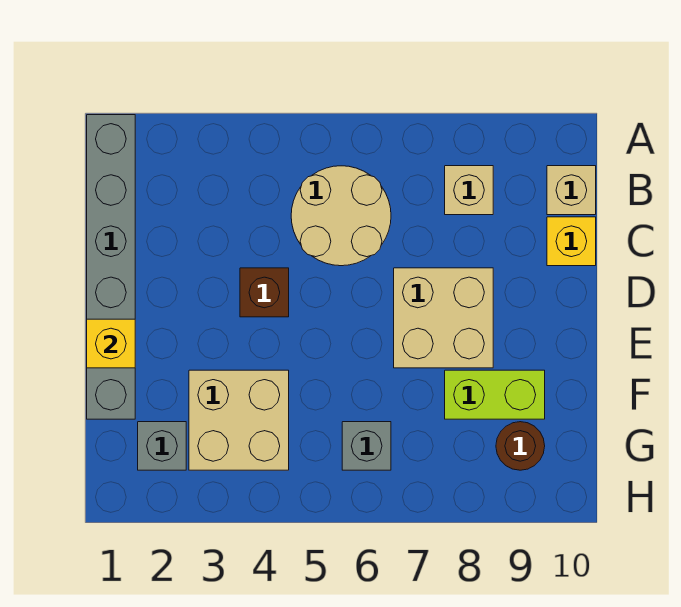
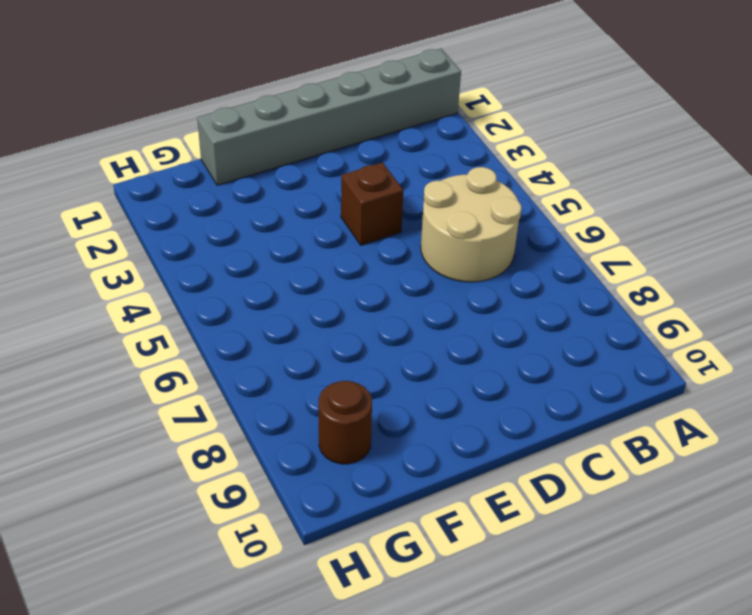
none -> tan brick B8 level 1
none -> tan brick B10 level 1
none -> yellow brick C10 level 1

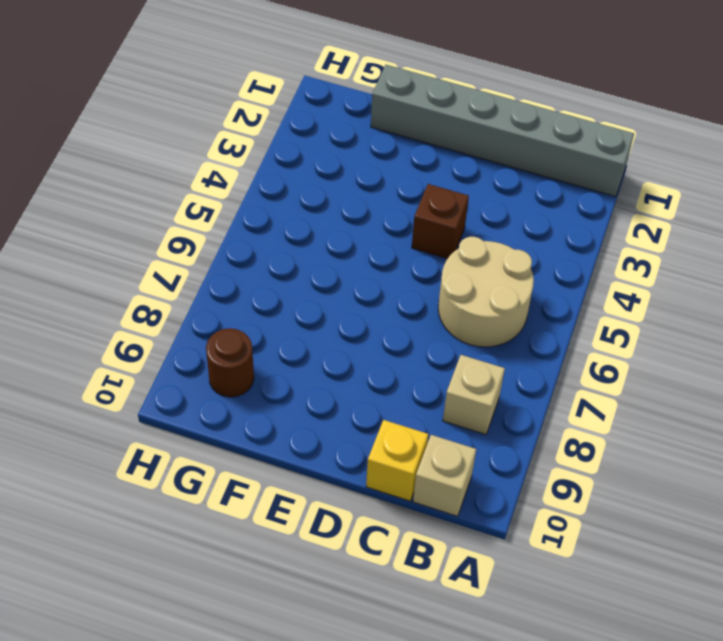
none -> tan brick D7:E8 level 1
none -> tan brick F3:G4 level 1
none -> lime brick F8:F9 level 1

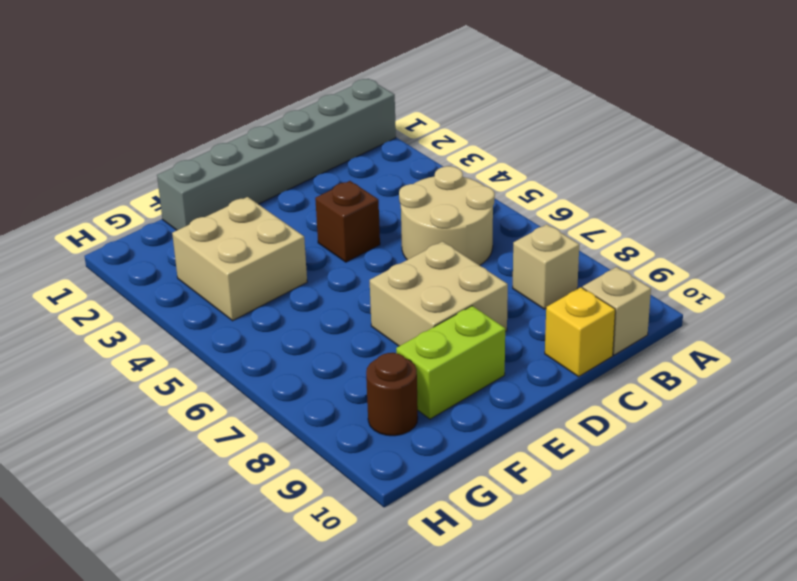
lime brick E9:F9 level 1 -> lime brick F8:F9 level 1
none -> grey brick G2 level 1
none -> grey brick G6 level 1
none -> yellow brick E1 level 2

